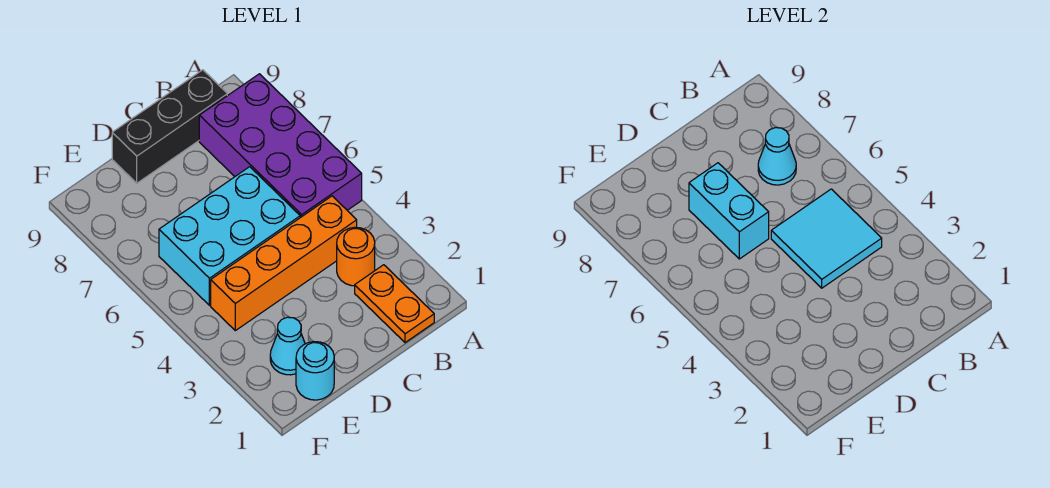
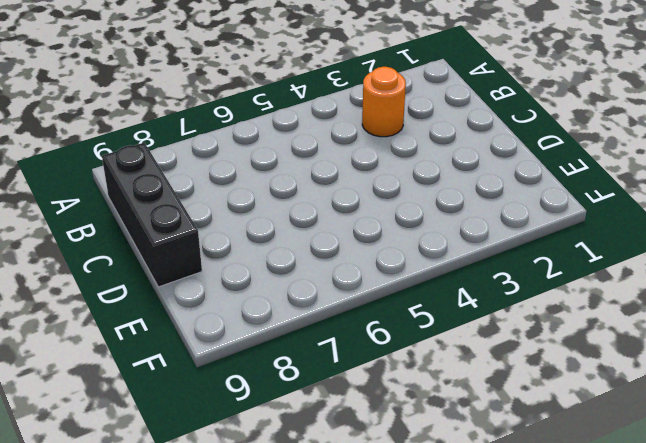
none -> purple brick A5:B8 level 1
none -> orange plate B1:B2 level 1

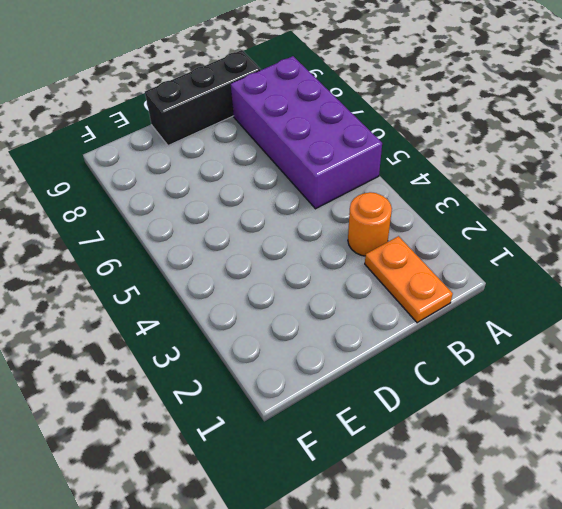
none -> orange brick B4:E4 level 1
none -> cyan brick C5:E6 level 1

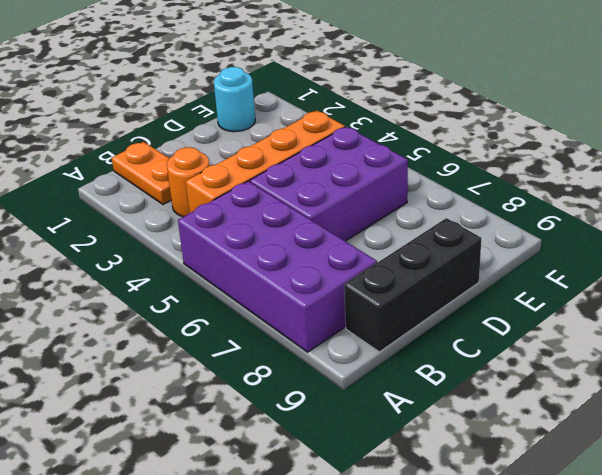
purple brick C5:E6 level 1 -> cyan brick C5:E6 level 1
none -> cyan cone E2 level 1
none -> cyan tile B4:C5 level 2

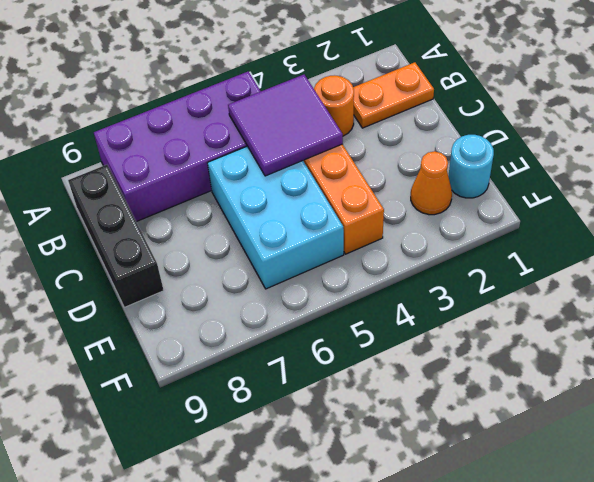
purple tile B4:C5 level 2 -> cyan tile B4:C5 level 2
orange cone E2 level 1 -> cyan cone E2 level 1
none -> cyan cone B7 level 2
none -> cyan brick D6:D7 level 2

